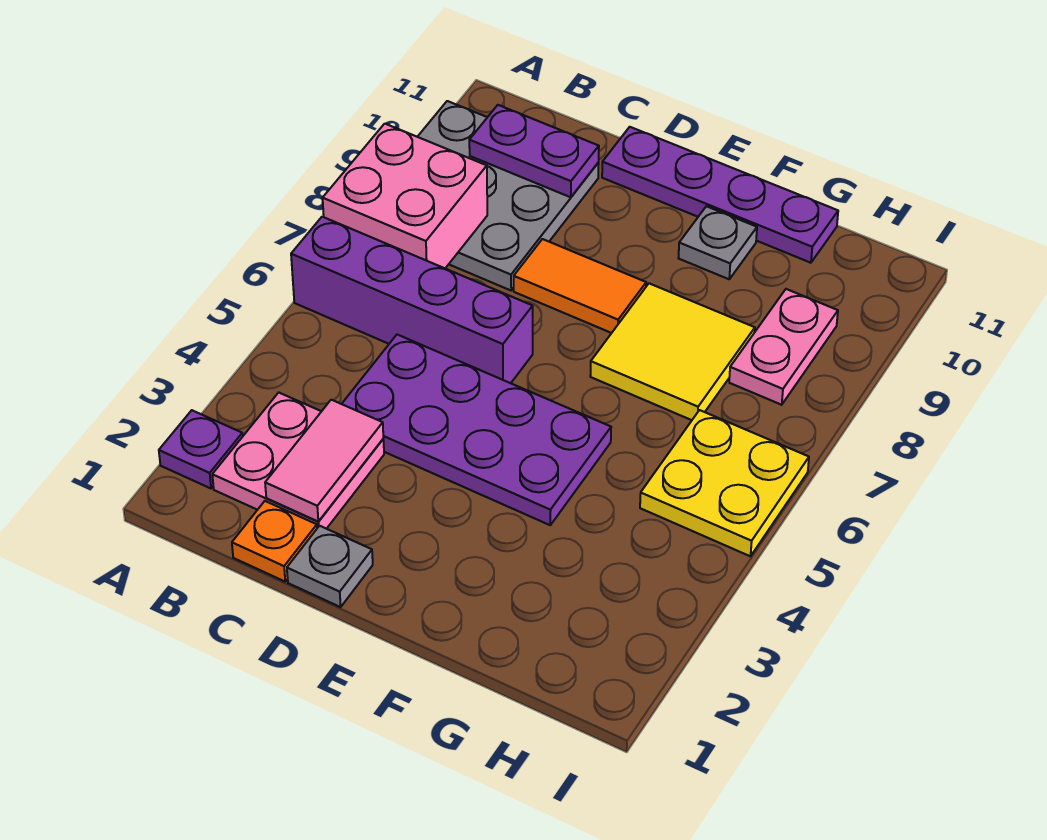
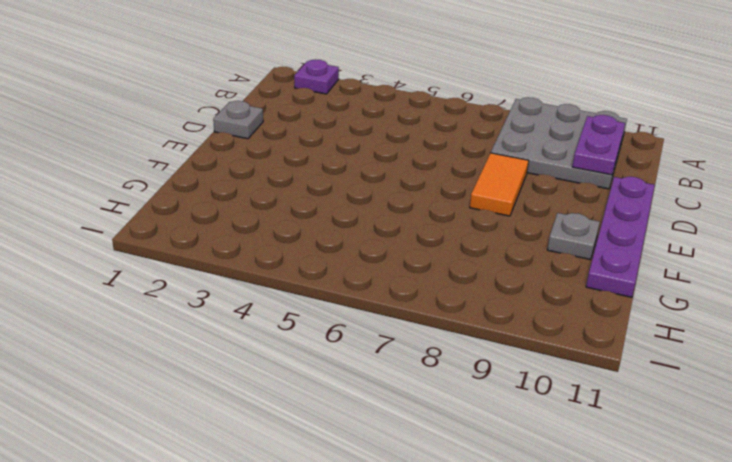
none -> purple brick A6:D6 level 1
none -> pink plate B2:C3 level 1
none -> orange plate C1 level 1

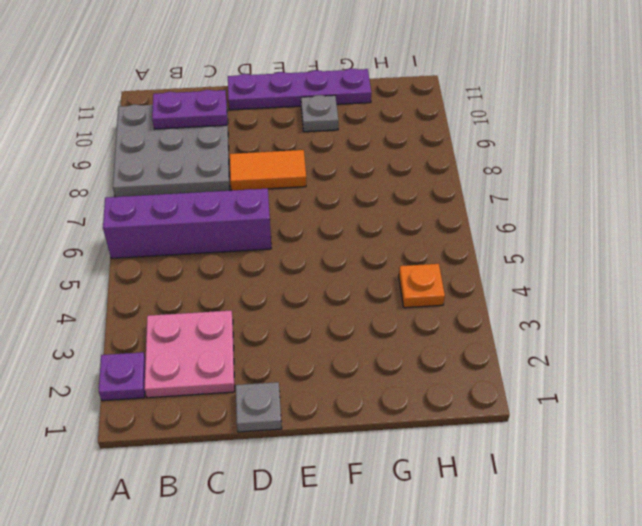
orange plate H4 level 1 -> orange plate C1 level 1
none -> purple plate C4:F5 level 1
none -> yellow tile F7:G8 level 1
none -> yellow plate H5:I6 level 1

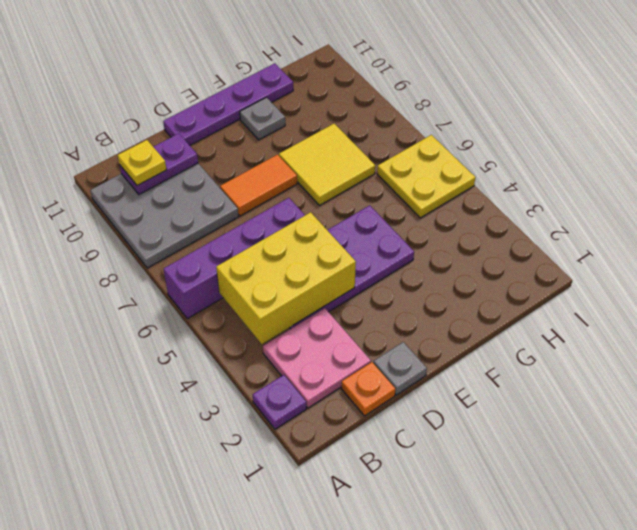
yellow brick B4:D5 level 2 -> none
yellow plate B10 level 3 -> none
none -> pink plate H8:H9 level 1
none -> pink brick A7:B8 level 2
none -> pink tile C2:C3 level 2

